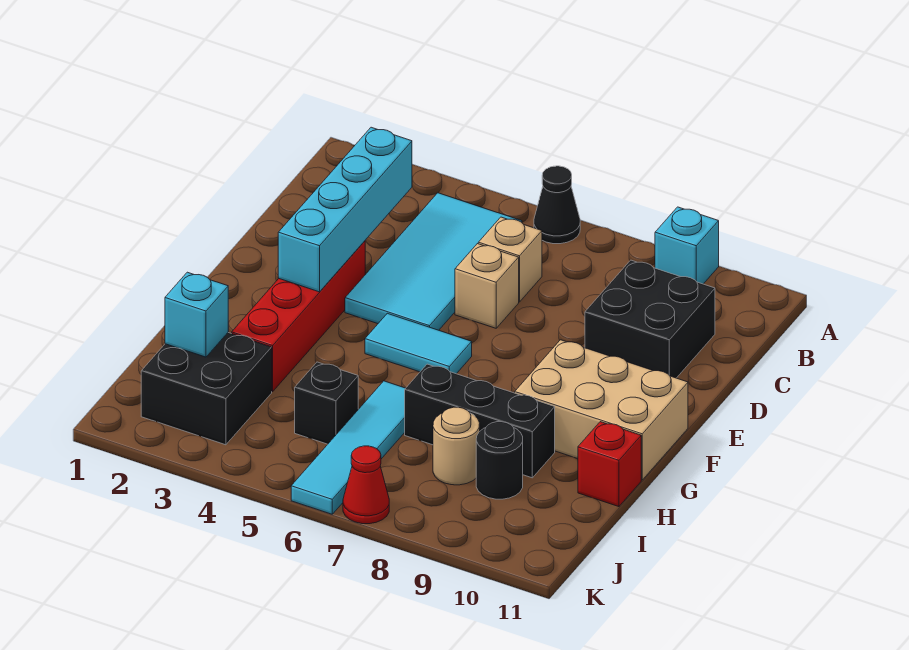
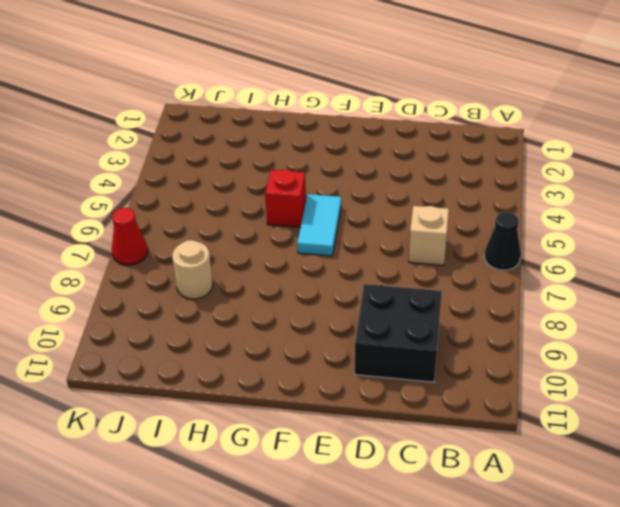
red brick G5 level 1 -> red brick H11 level 1
none -> cyan brick A9 level 1
none -> cyan tile B4:E5 level 1
none -> tan brick D6 level 1

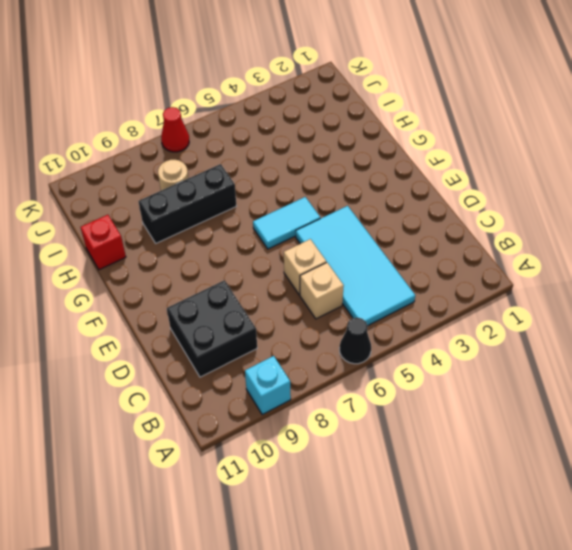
none -> red brick E3:H3 level 1
none -> tan brick F9:G11 level 1
none -> cyan tile H6:K6 level 1

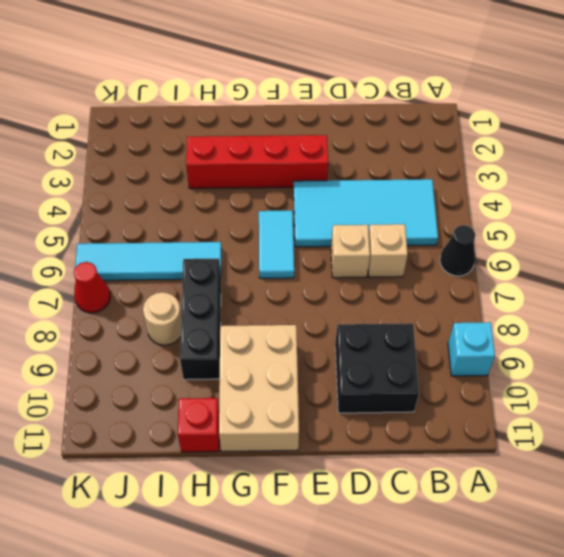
none -> black brick I2:J3 level 1
none -> black brick I5 level 1
none -> black round brick I9 level 1

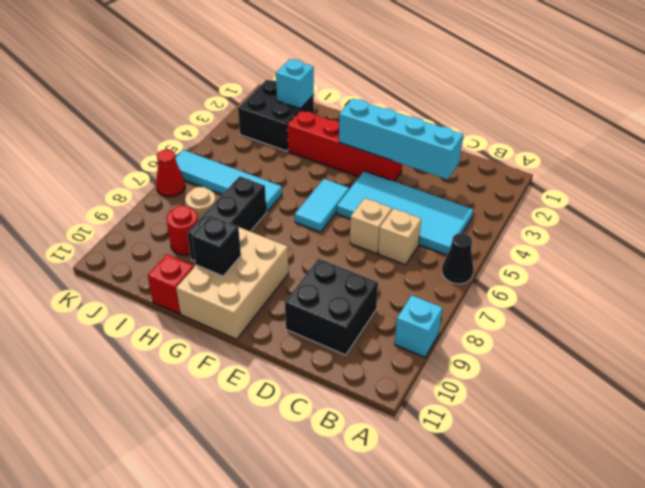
black brick G10 level 2 -> black brick I5 level 1
red round brick I9 level 1 -> black round brick I9 level 1

